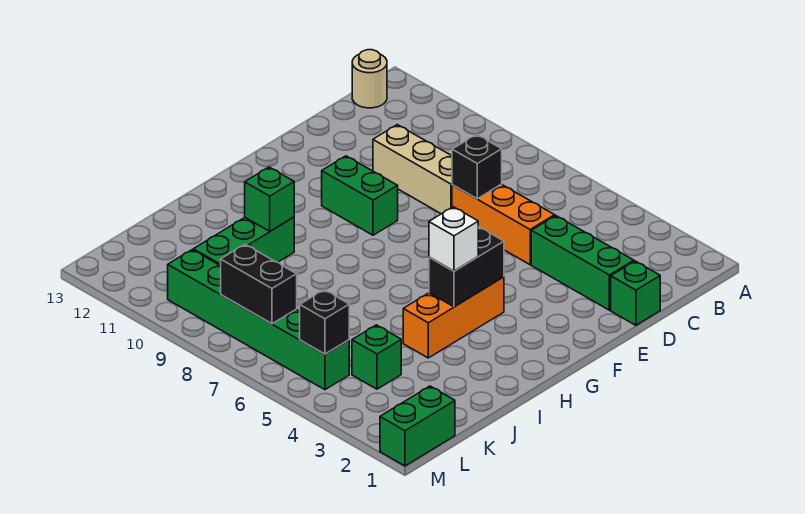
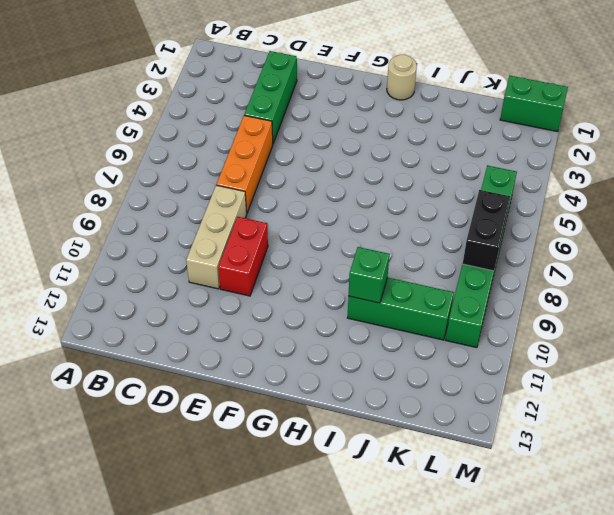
red brick E9:E10 level 1 -> none
tan round brick H1 level 1 -> tan round brick B13 level 1
none -> green brick D1 level 1
none -> green brick F9:F10 level 1
none -> orange brick G4:I4 level 1

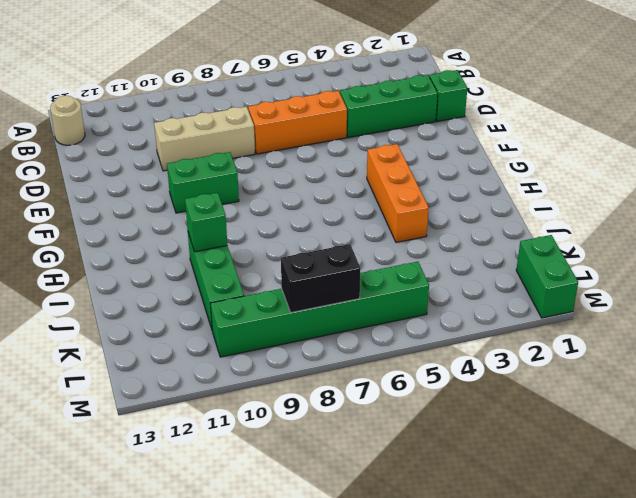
none -> green brick K4 level 1
none -> black brick D7 level 2
none -> black brick G4:H4 level 2

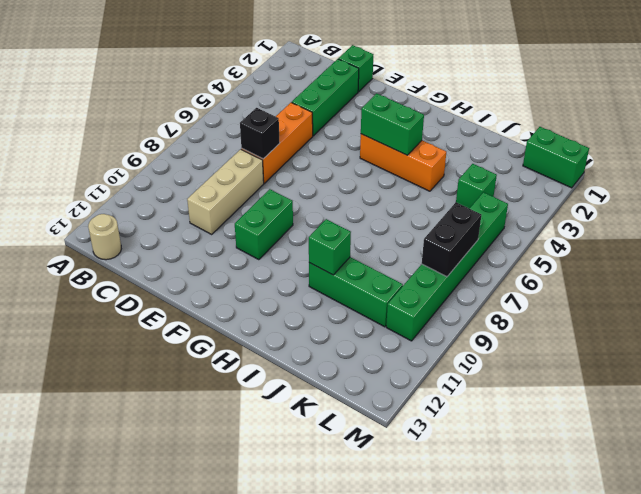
green brick G4:H4 level 2 -> black brick G4:H4 level 2
none -> black brick L5 level 2
none -> white brick H4 level 3

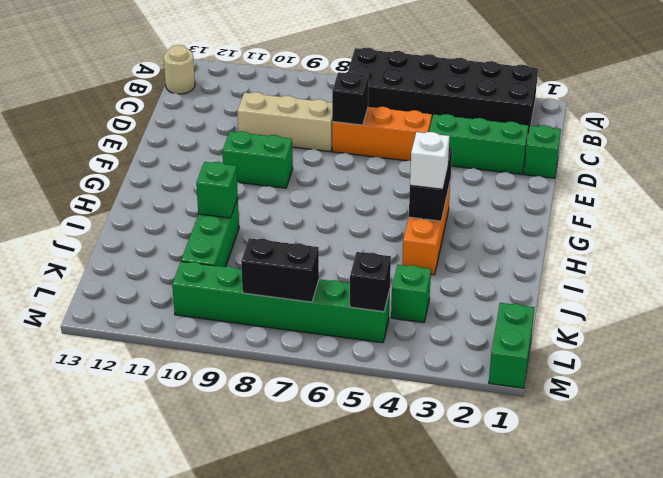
black brick A2:B7 level 1 -> none

